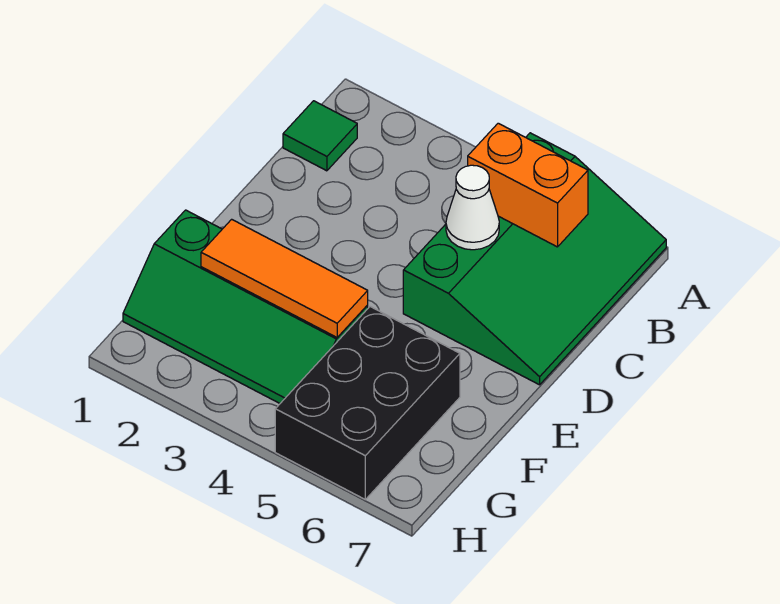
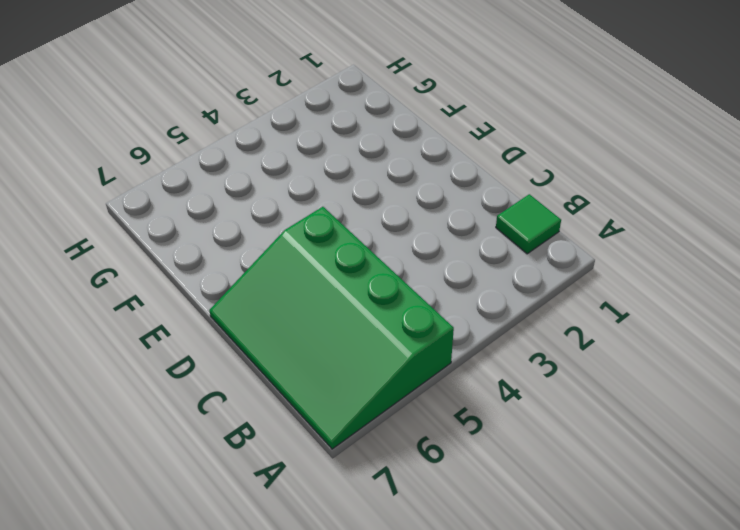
none -> green slope F1:G4 level 1 top F
none -> black brick F5:H6 level 1

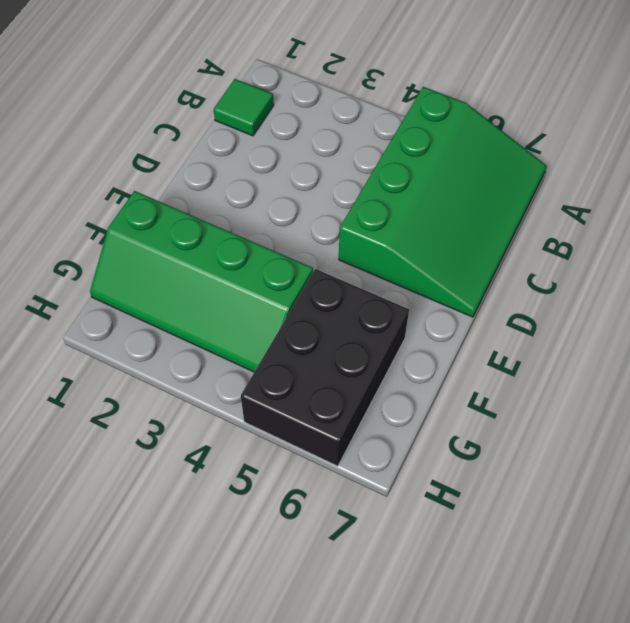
none -> orange brick B5:B6 level 2
none -> white cone C5 level 2

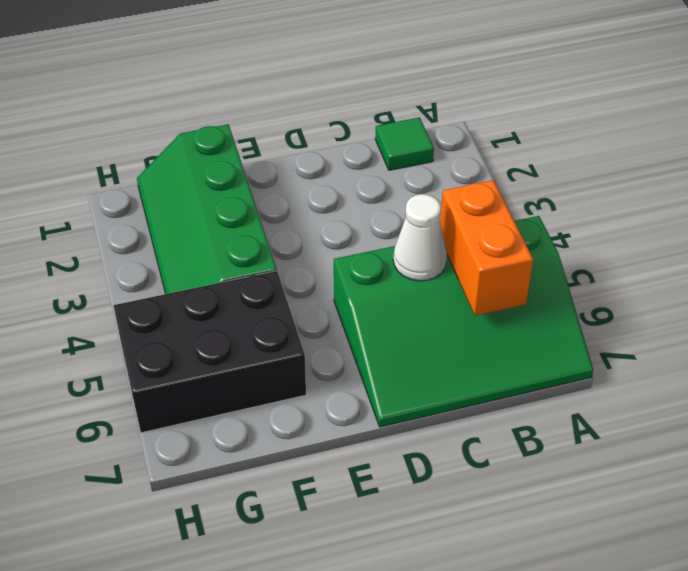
none -> orange tile F2:F4 level 2

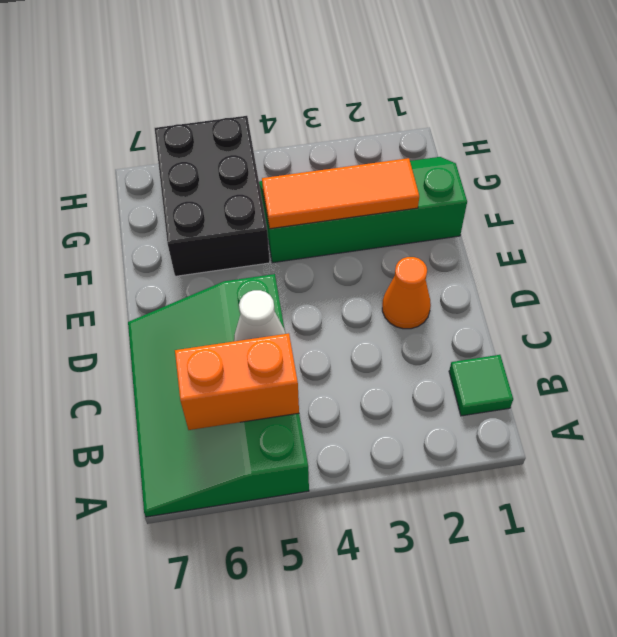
orange cone D2 level 1 -> none

